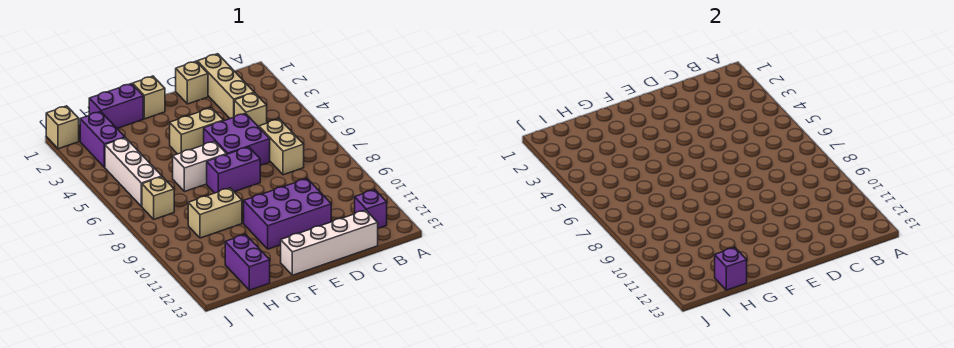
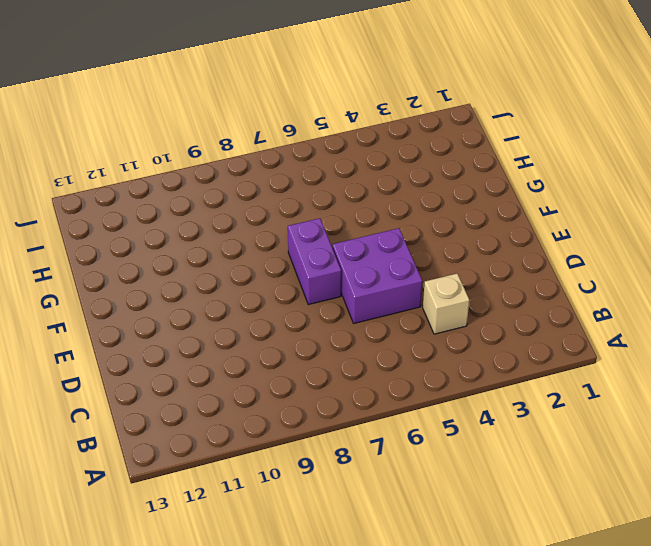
none -> purple brick B12 level 1
none -> tan brick C1:C3 level 1
none -> tan brick C6:C7 level 1

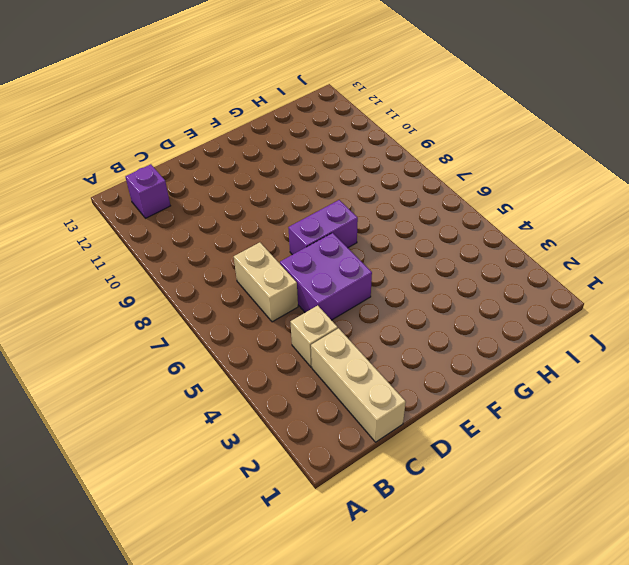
none -> white brick C13:F13 level 1
none -> tan brick D1 level 1
none -> purple brick D10:F11 level 1

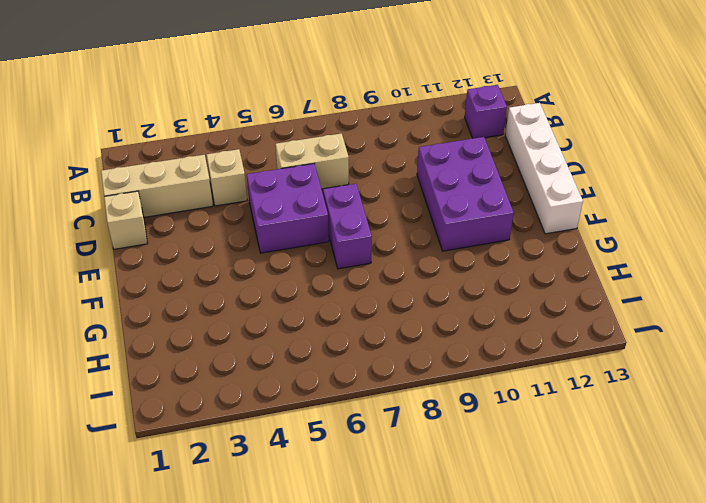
none -> tan brick E4:F4 level 1
none -> tan brick F1 level 1
none -> white brick F6:G6 level 1

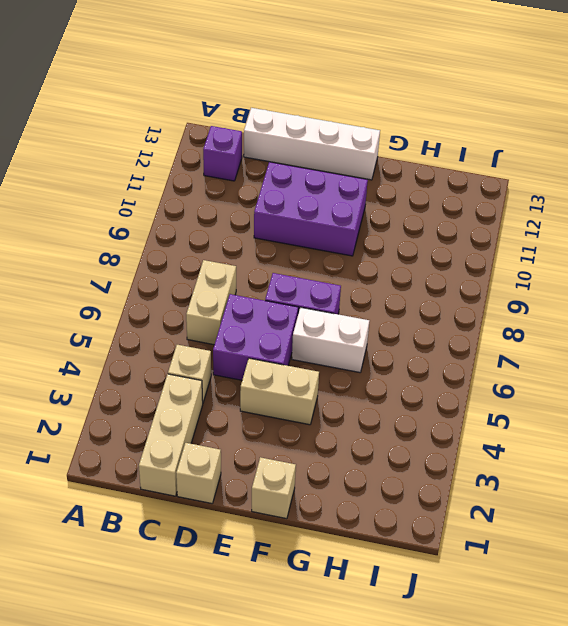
none -> purple brick G1:H1 level 1
none -> tan brick G9:H9 level 1
none -> purple brick H12:H13 level 1

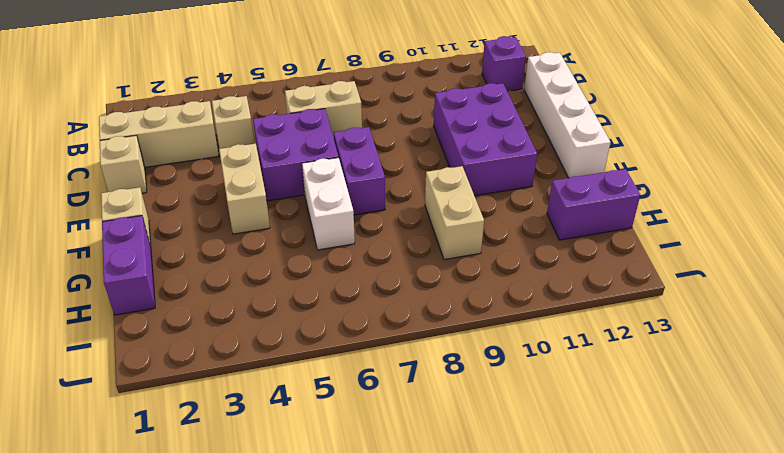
none -> purple brick I2:I3 level 1
none -> white brick I4:I6 level 1
none -> tan brick I7 level 1

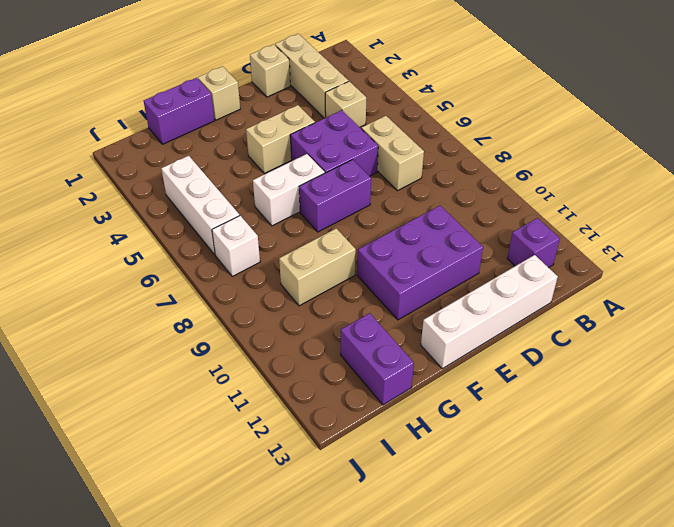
white brick I7 level 1 -> tan brick I7 level 1
none -> purple brick I2:I3 level 1
none -> tan brick J1 level 1
none -> purple brick H13 level 2

